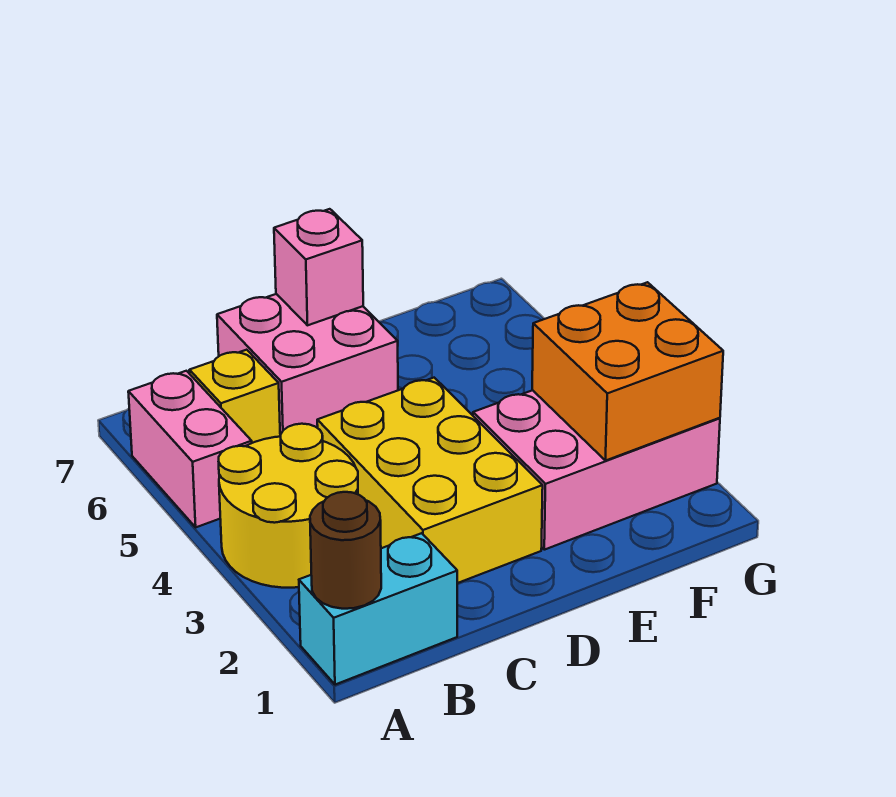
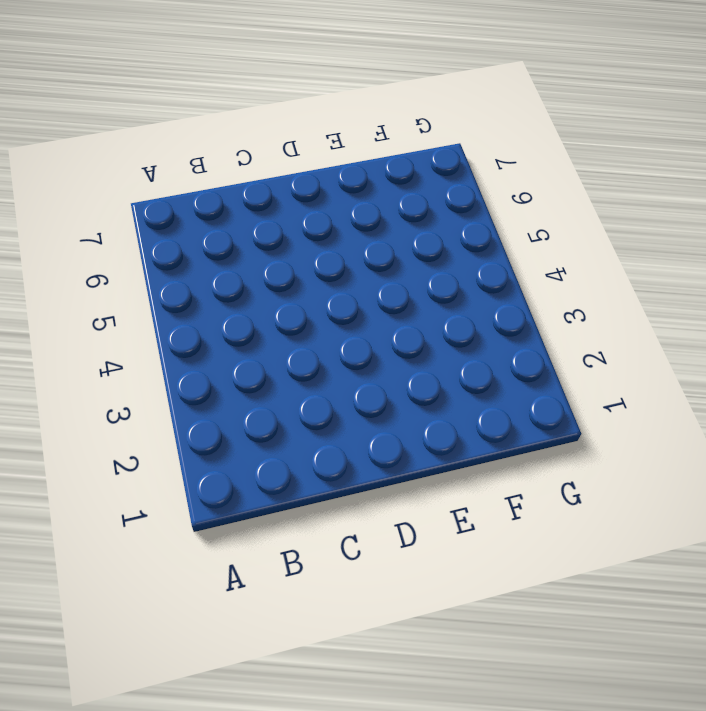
none -> cyan brick A1:B1 level 1
none -> yellow round brick A3:B4 level 1

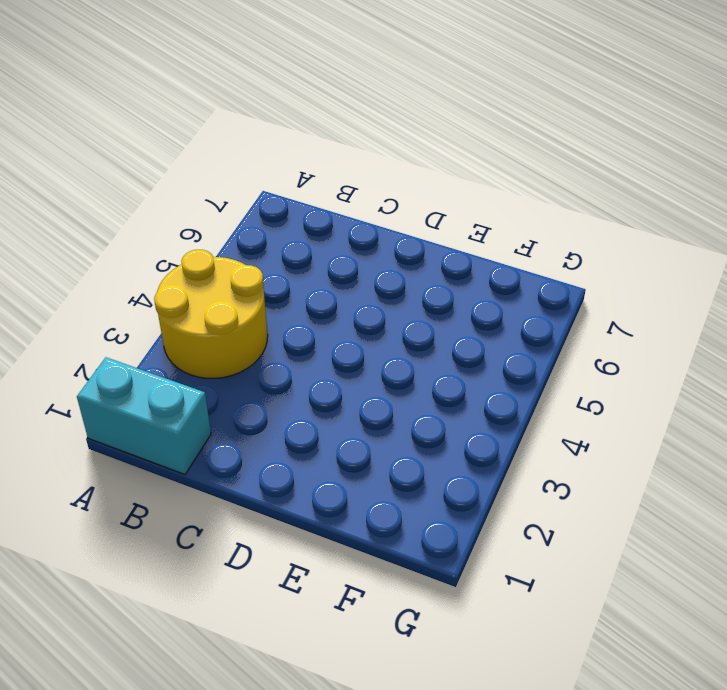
none -> pink brick A5:A6 level 1
none -> yellow brick B6 level 1

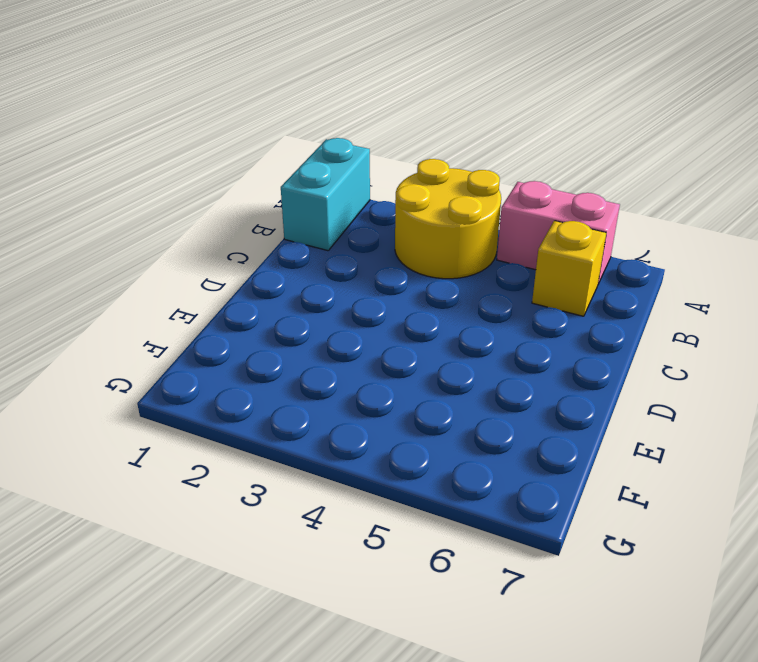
none -> yellow brick C2:D4 level 1
none -> pink brick C6:D7 level 1

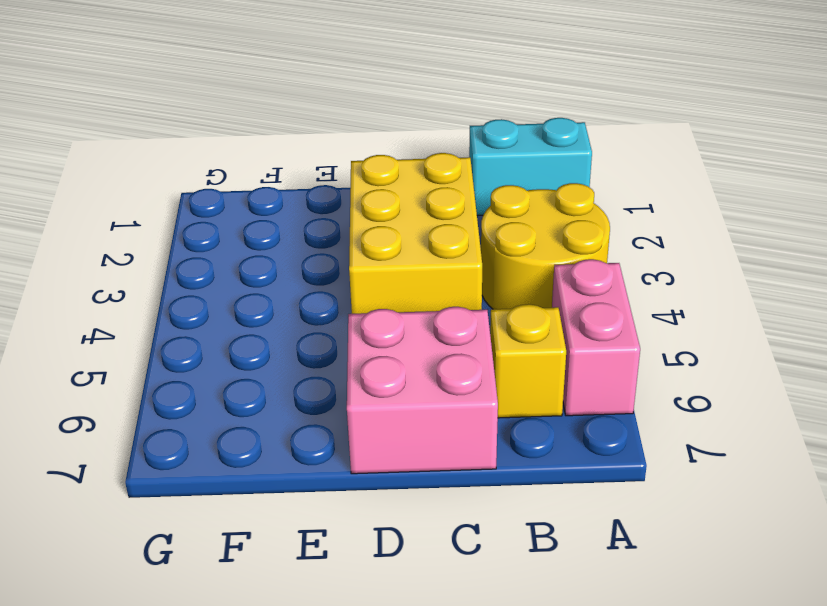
none -> pink brick E2:G3 level 1
none -> brown round brick A1 level 2

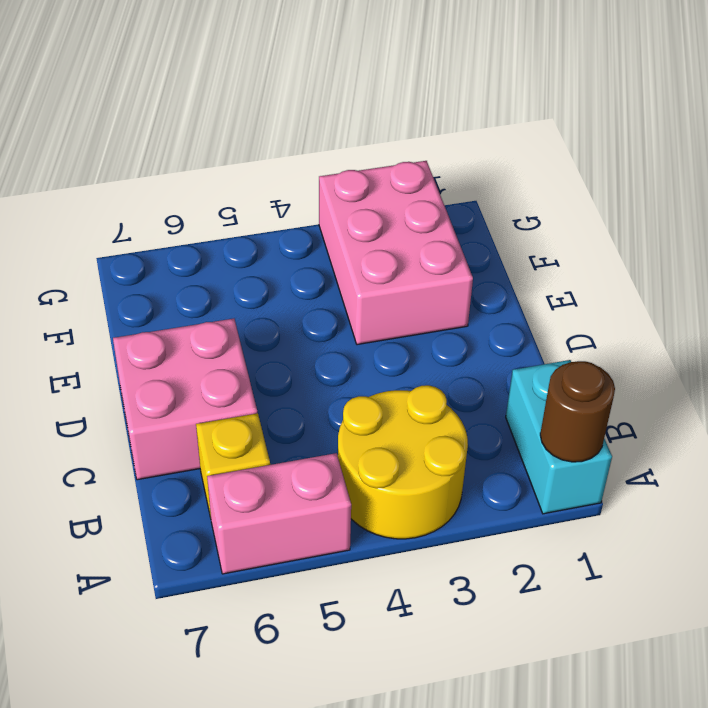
none -> yellow brick C2:D4 level 1
none -> pink brick D7 level 2

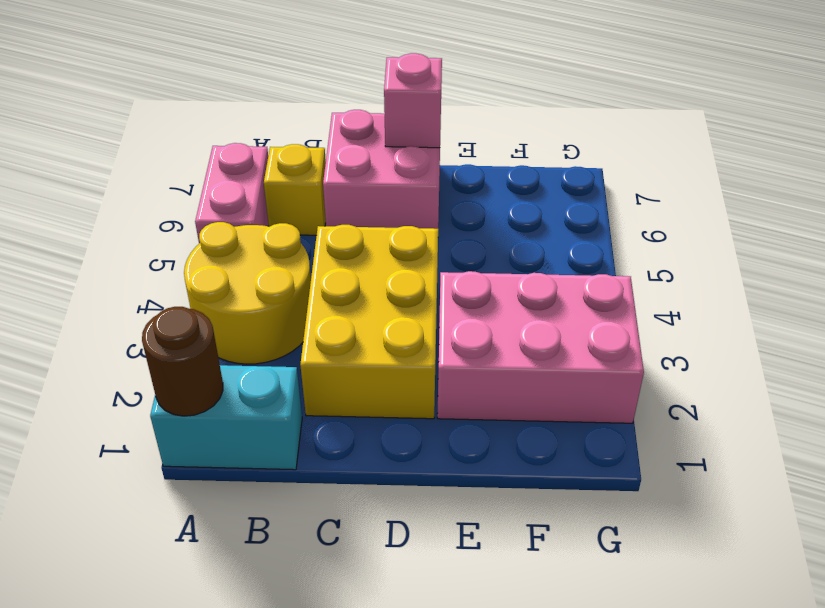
none -> orange brick F2:G3 level 2

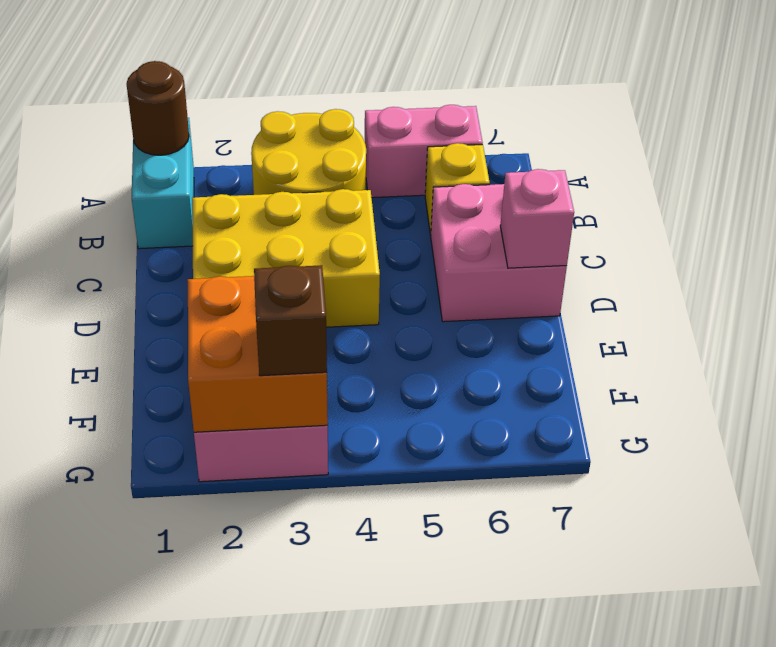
brown brick G3 level 3 -> none

